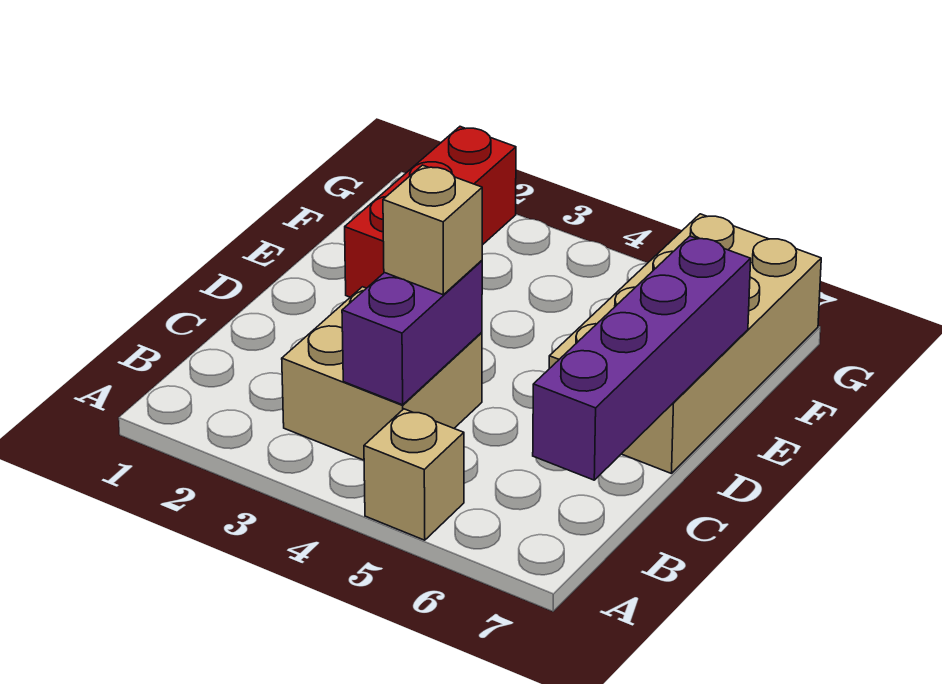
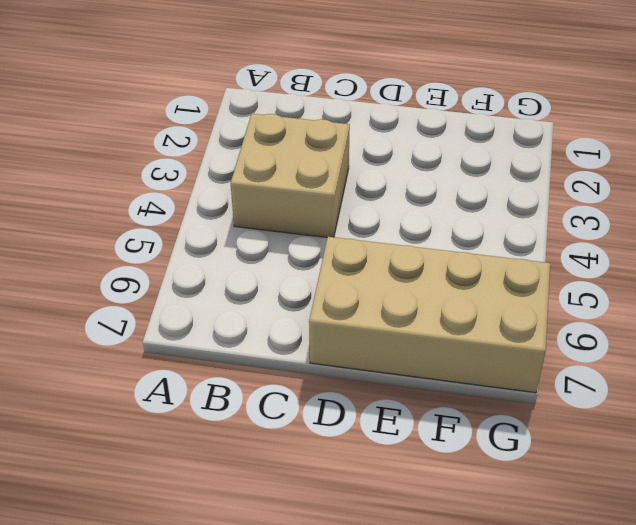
none -> tan brick A5 level 1
none -> red brick E2:G2 level 1

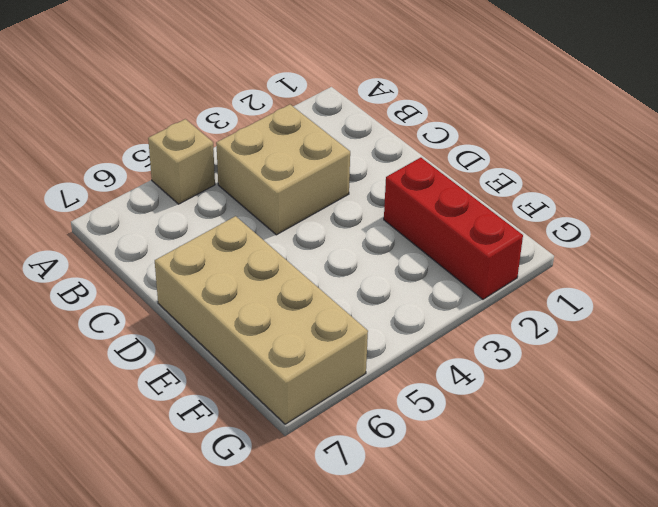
none -> purple brick B4:C4 level 2
none -> purple brick B7:E7 level 2

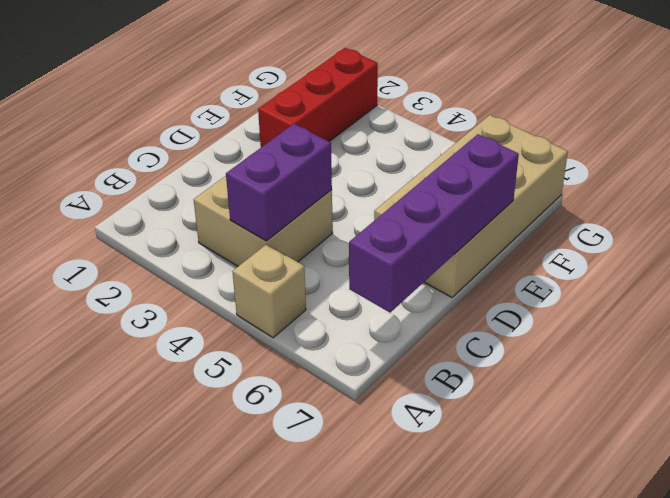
none -> tan brick C4 level 3

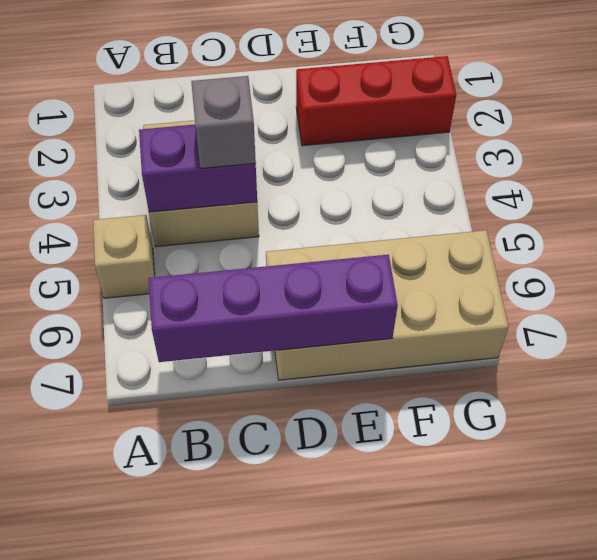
grey brick C4 level 3 -> tan brick C4 level 3

